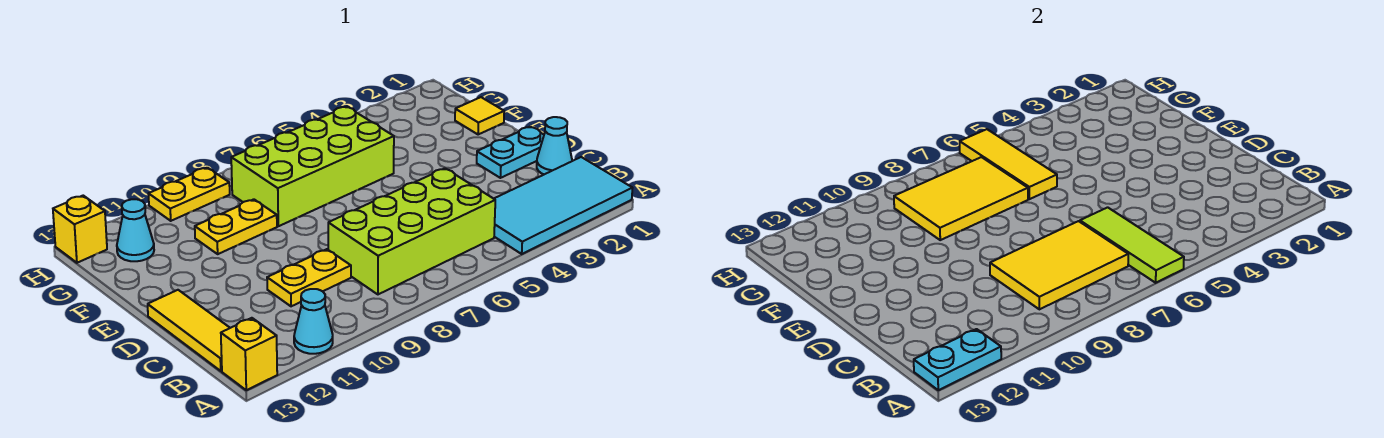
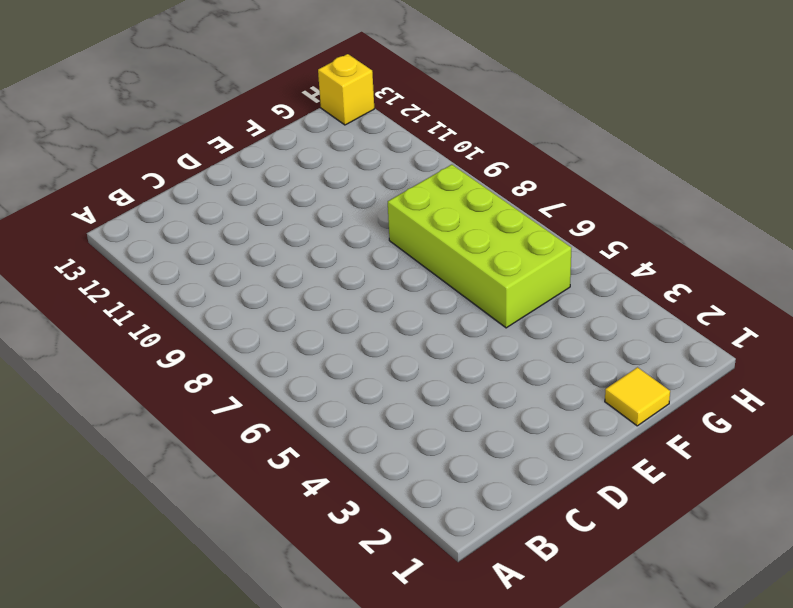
none -> cyan tile A1:B4 level 1
none -> cyan cone A11 level 1
none -> yellow brick A13 level 1

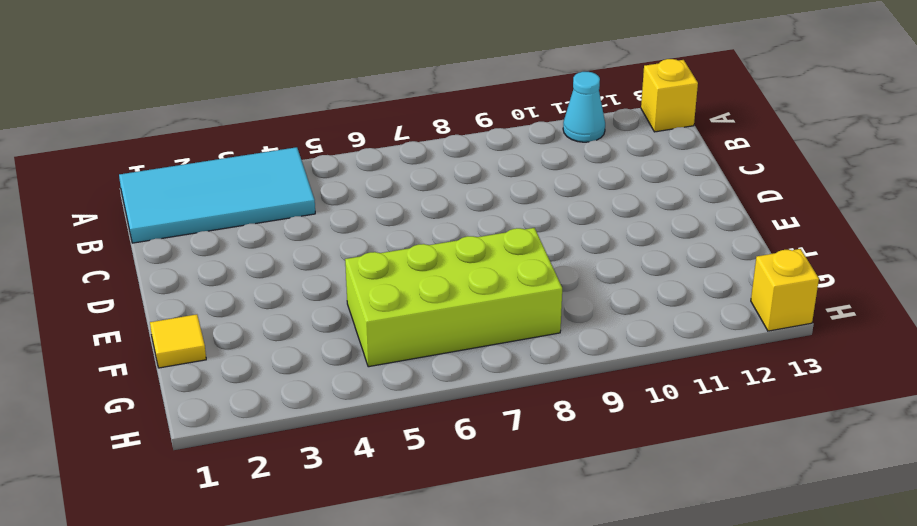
none -> lime brick B5:C8 level 1
none -> yellow tile B13:D13 level 1
none -> cyan cone C1 level 1

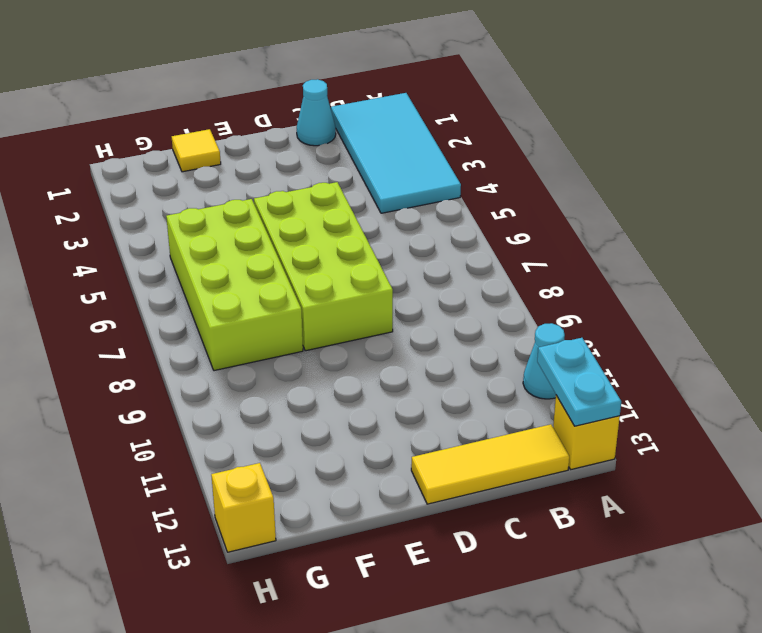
lime brick D5:E8 level 1 -> lime brick B5:C8 level 1
none -> yellow plate C9:C10 level 1
none -> cyan plate D1:D2 level 1
none -> yellow plate F9:F10 level 1

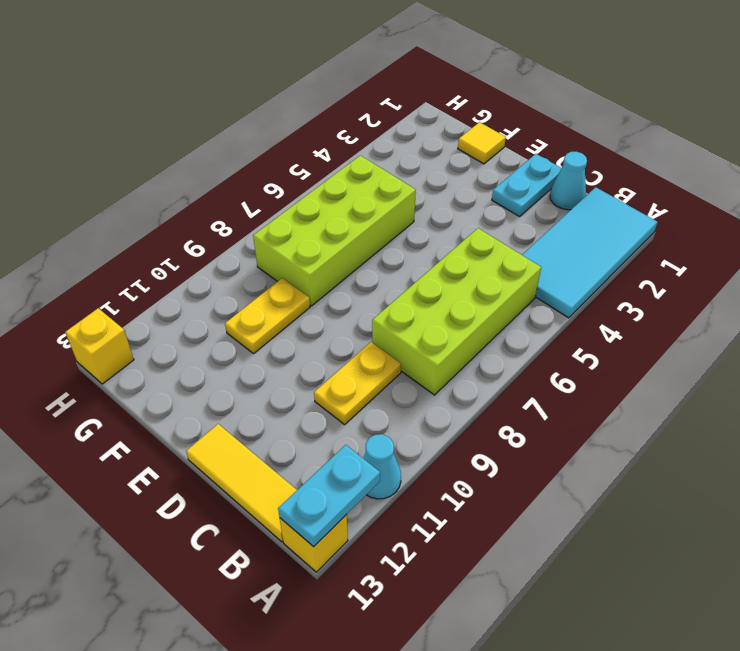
none -> cyan cone G12 level 1
none -> yellow plate H9:H10 level 1
none -> lime tile A6:C6 level 2

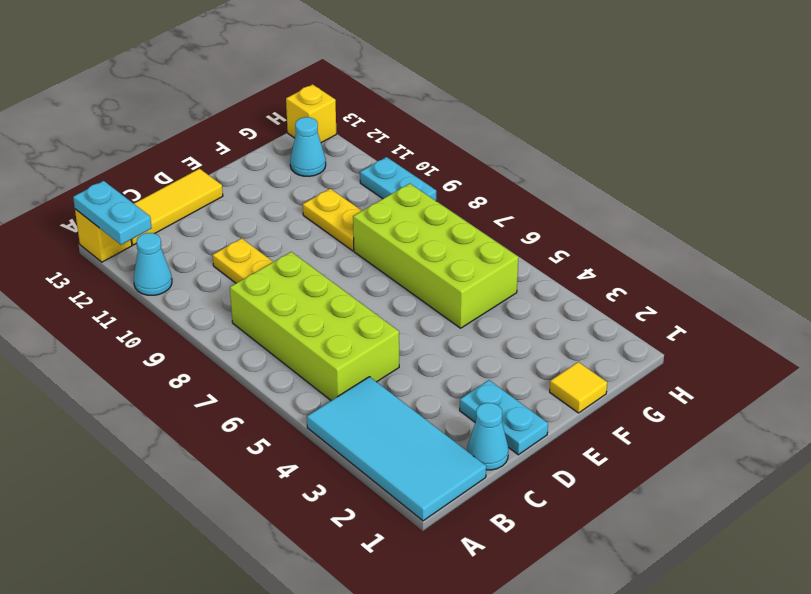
cyan plate H9:H10 level 1 -> yellow plate H9:H10 level 1
none -> lime tile A6:C6 level 2
none -> yellow tile B7:C9 level 2
none -> yellow tile F6:H6 level 2

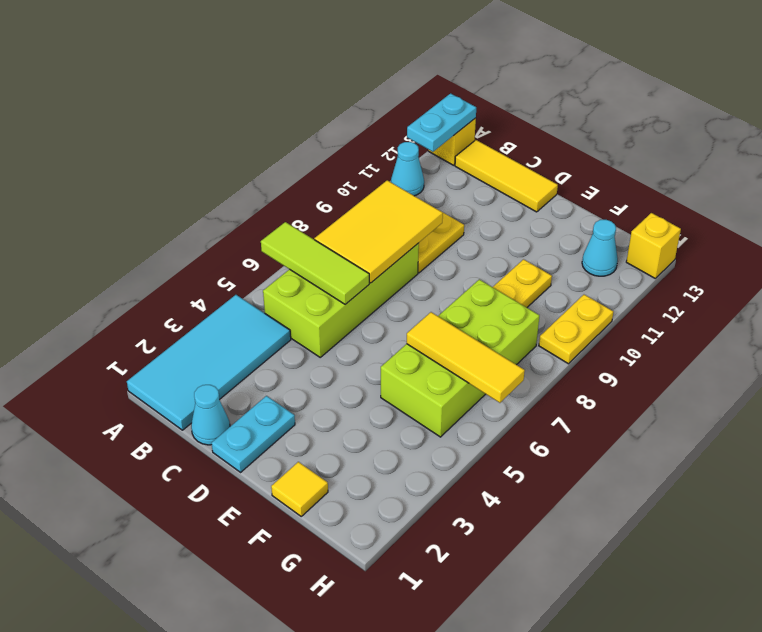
none -> yellow tile F7:G9 level 2

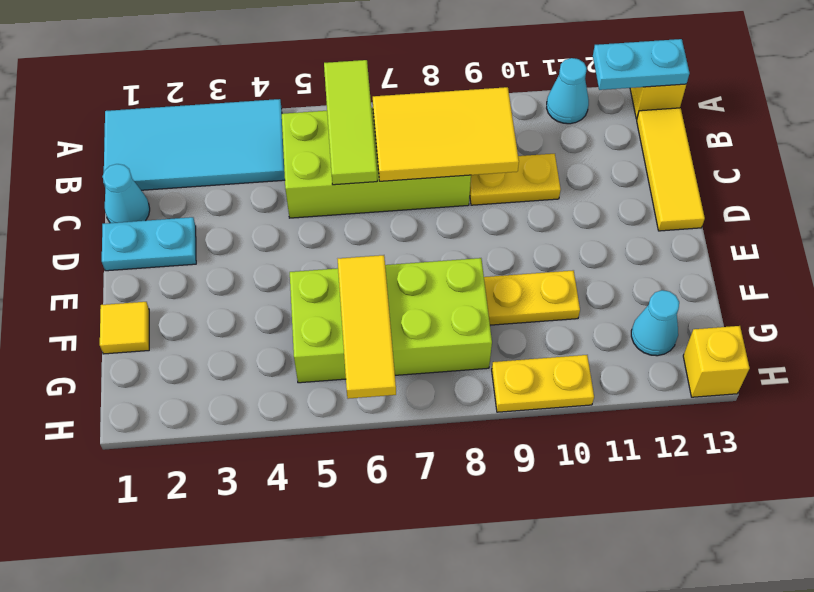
none -> yellow tile F7:G9 level 2

